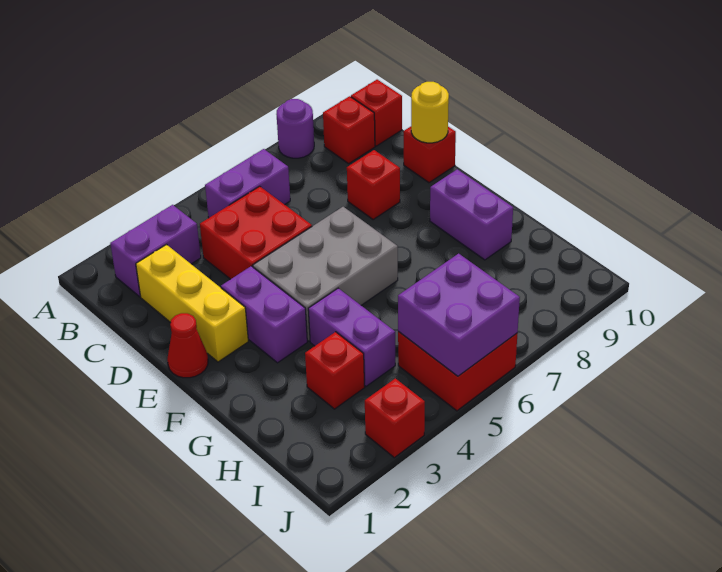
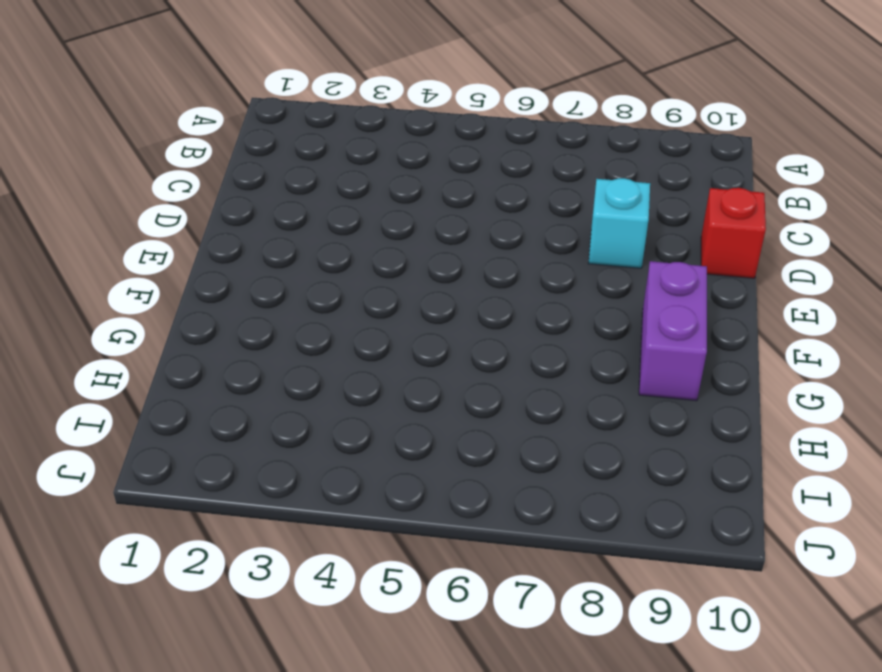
cyan brick D8 level 1 -> red brick D8 level 1
none -> purple round brick A8 level 1
none -> purple brick B2:B3 level 1
none -> purple brick B5:B6 level 1

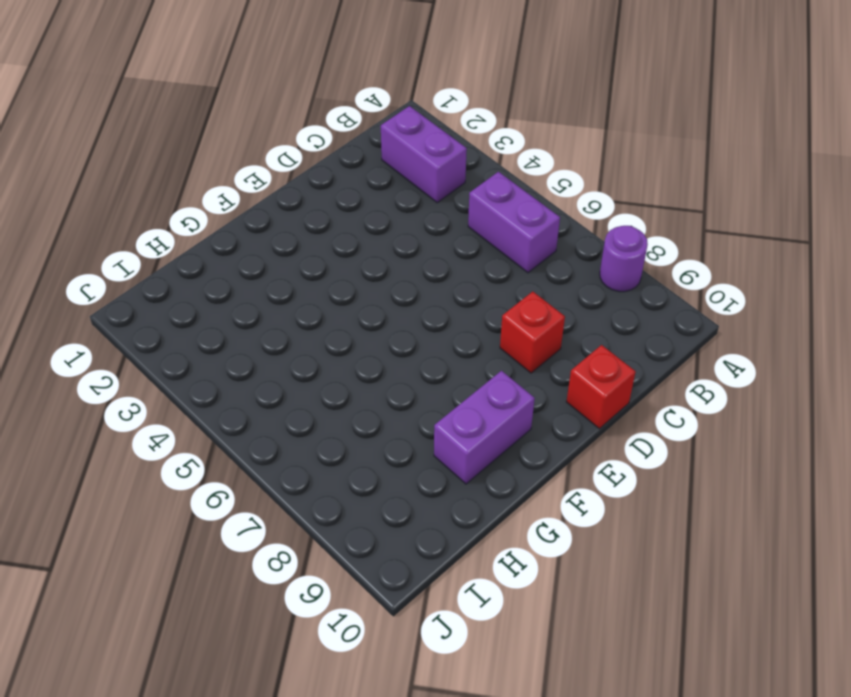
none -> red brick B9 level 1
none -> red brick B10 level 1
none -> yellow brick C2:E2 level 1

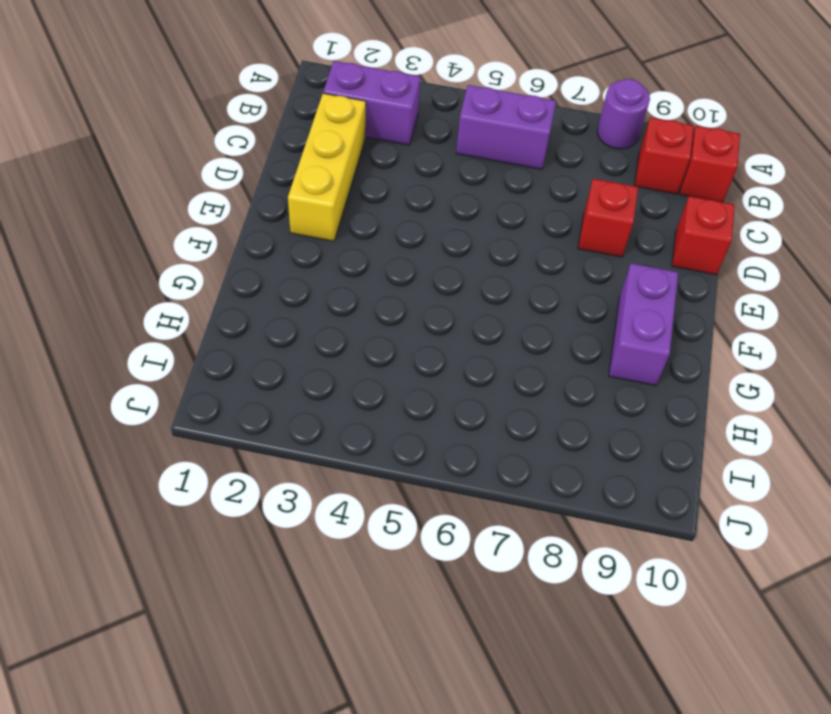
none -> red brick C4:D5 level 1
none -> red cone E1 level 1
none -> purple brick E3:F3 level 1

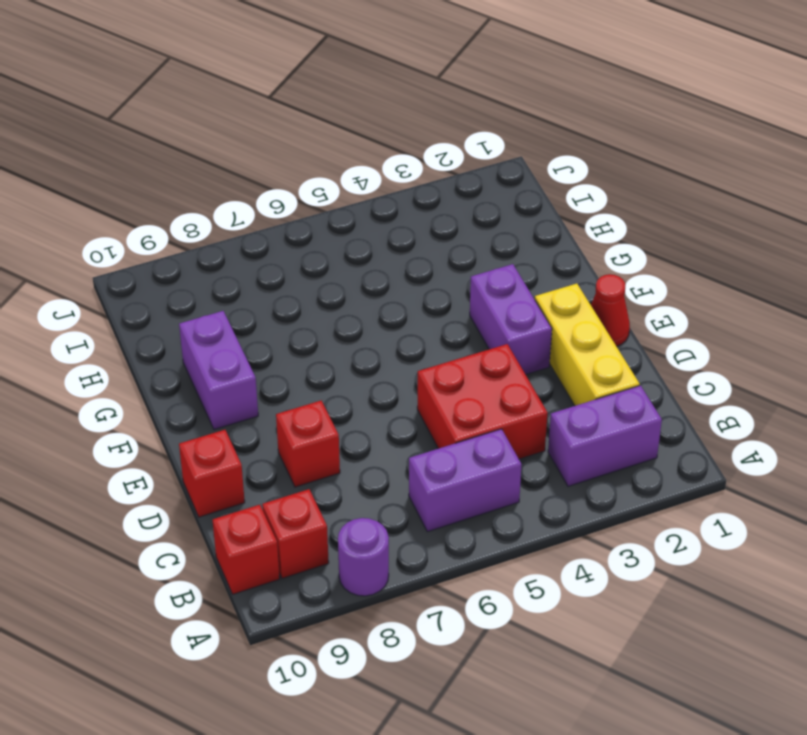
none -> grey brick E4:F6 level 1
none -> purple brick G4:H4 level 1
none -> red brick H3 level 1

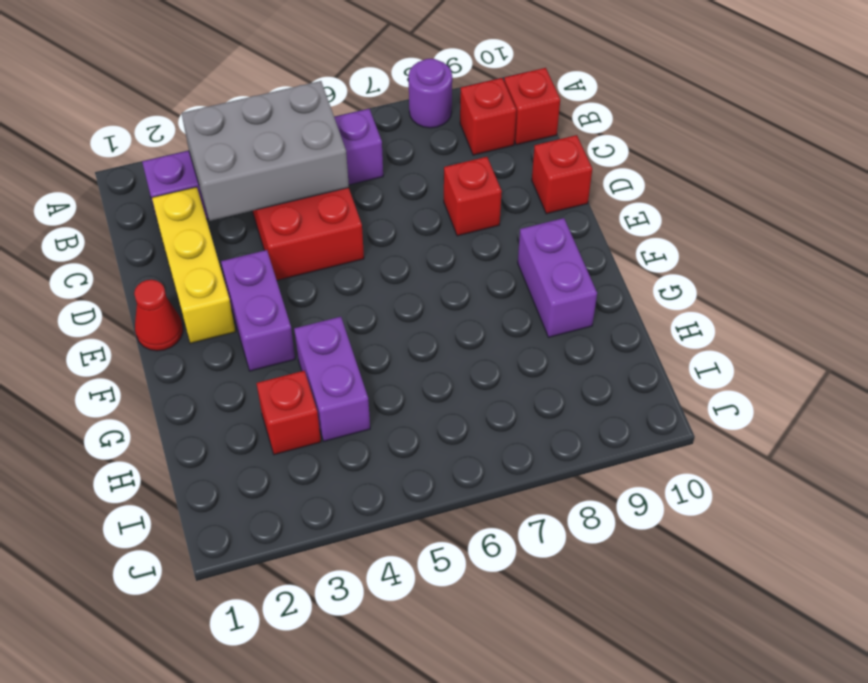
grey brick B3:C5 level 2 -> grey brick E4:F6 level 1
none -> red brick I5:J6 level 1
none -> red brick J3 level 1
none -> yellow round brick D10 level 2

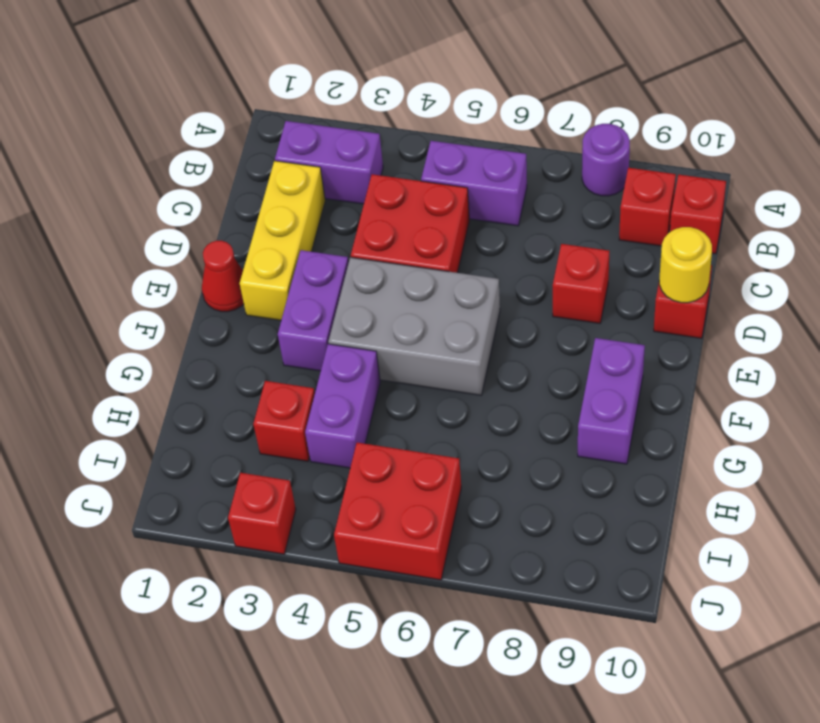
none -> purple brick I5:J6 level 2

